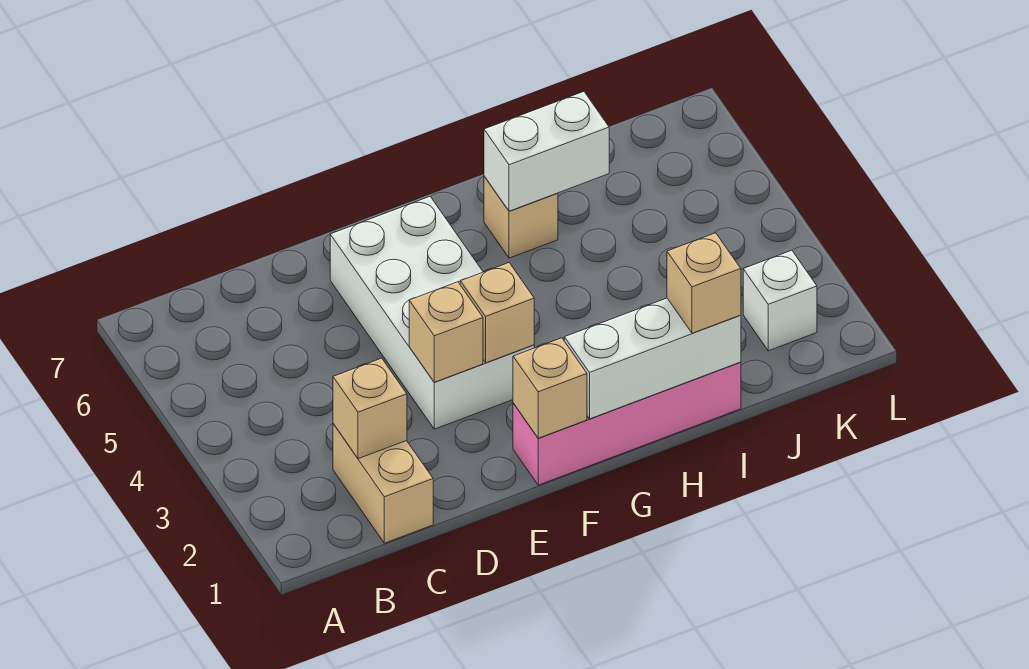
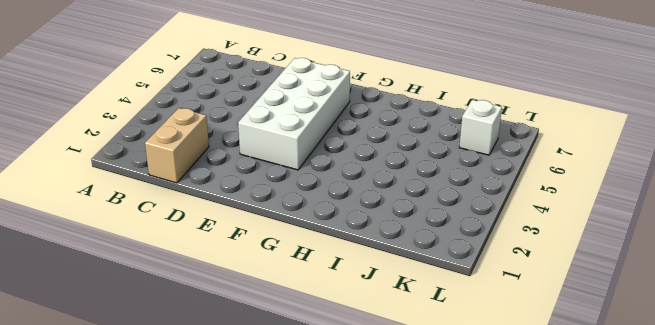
white brick K6 level 1 -> white brick K2 level 1
none -> pink brick F1:I1 level 1
none -> tan brick H6 level 1
none -> tan brick C2 level 2

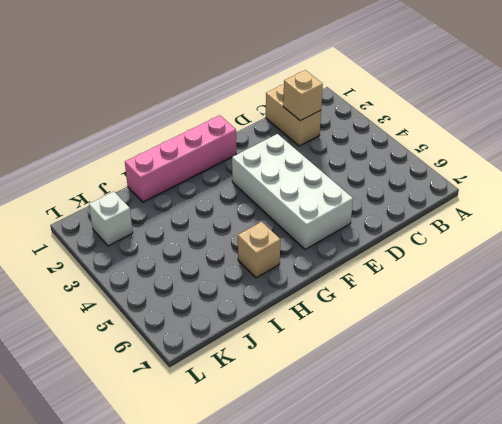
none -> tan brick E3 level 2
none -> tan brick F1 level 2
none -> tan brick F3 level 2

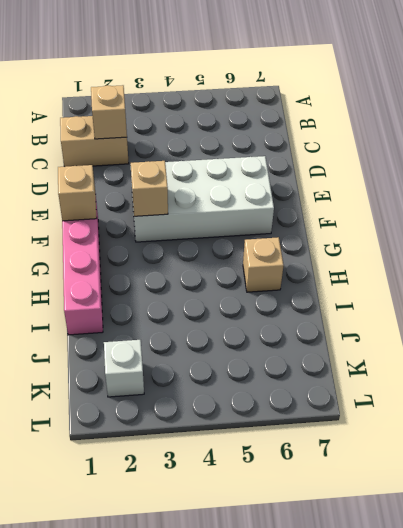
none -> tan brick E3 level 2
none -> white brick G1:I1 level 2
none -> white brick H6:I6 level 2

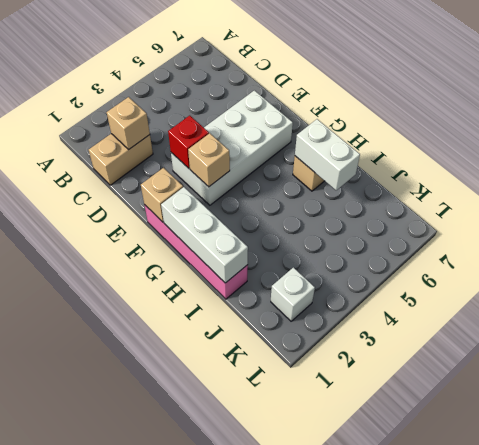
red brick E3 level 2 -> tan brick E3 level 2
none -> tan brick I1 level 3

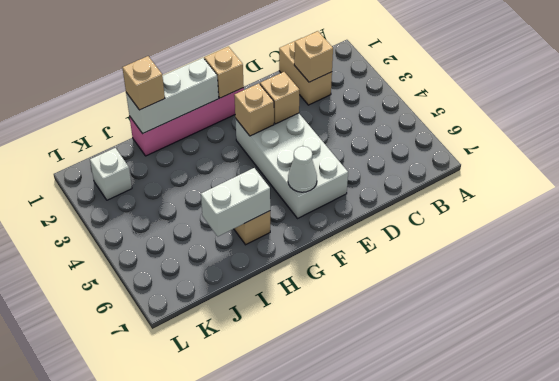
white cone F6 level 2 -> none

